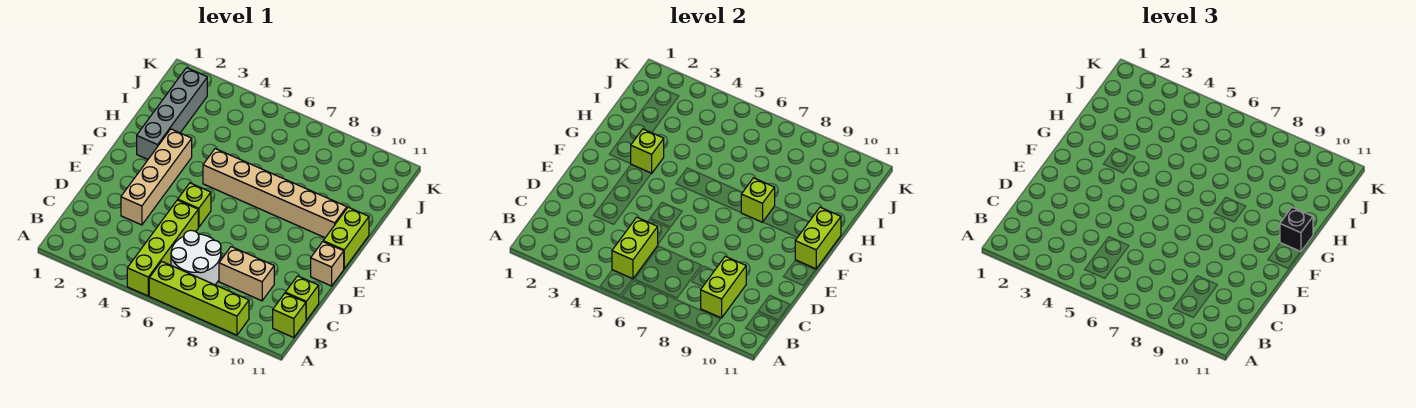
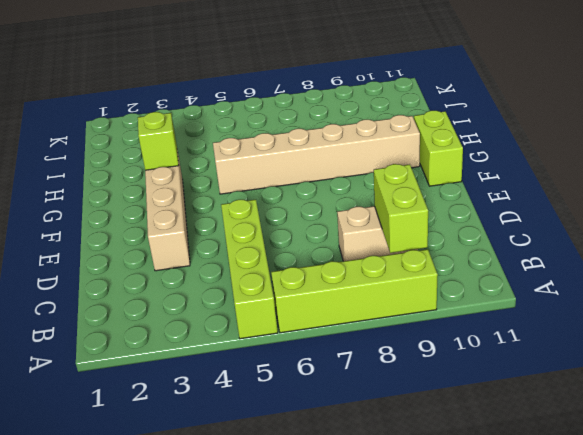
none -> white round brick B6:C7 level 1
none -> lime brick B11 level 1
none -> lime brick C11 level 1

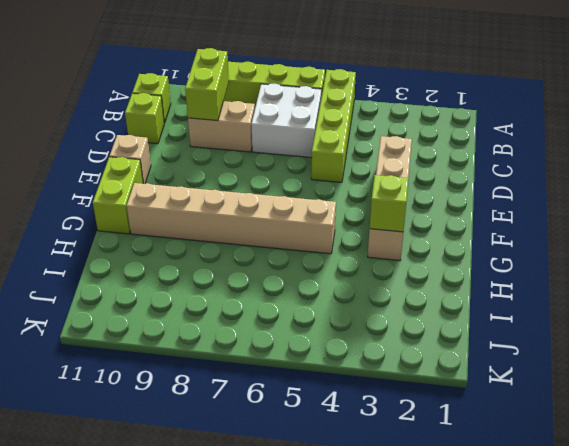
white brick B6:C7 level 1 -> white round brick B6:C7 level 1
none -> lime brick E5 level 1
none -> grey brick G2:J2 level 1
none -> lime brick B5:C5 level 2

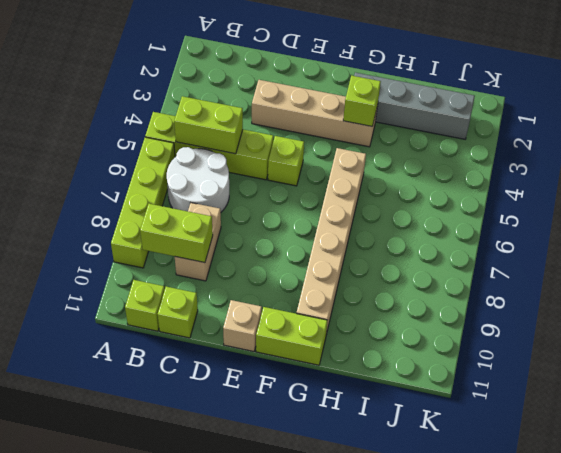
none -> lime brick F11:G11 level 2
none -> lime brick G8 level 2
none -> black brick G11 level 3

